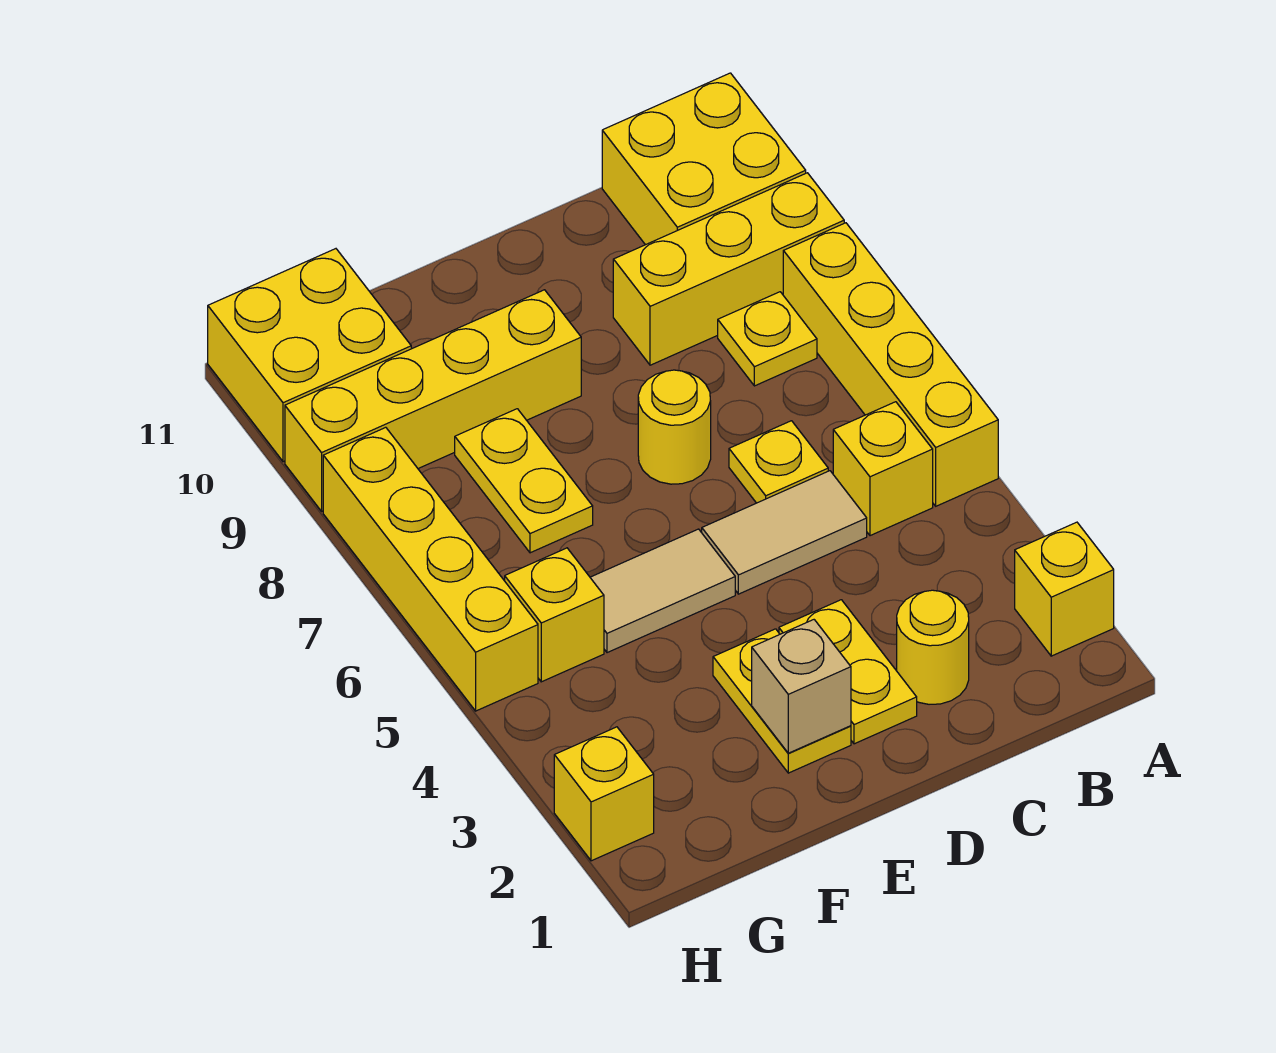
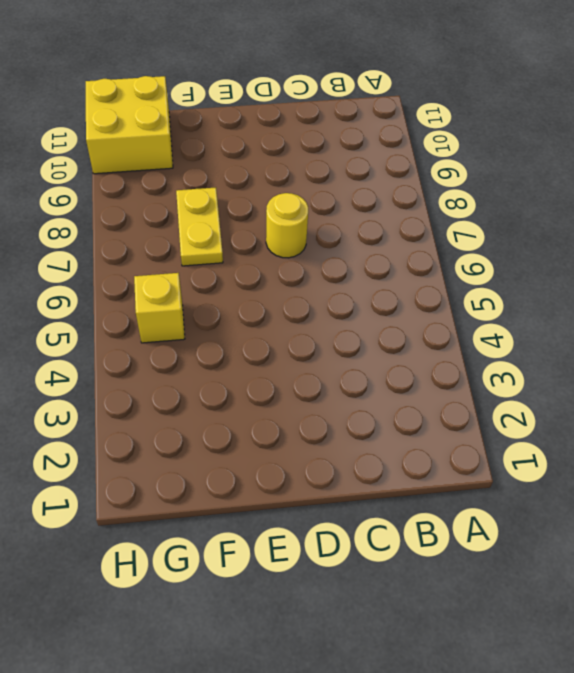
none -> yellow brick A2 level 1
none -> yellow brick A5:A8 level 1
none -> yellow brick A9:C9 level 1

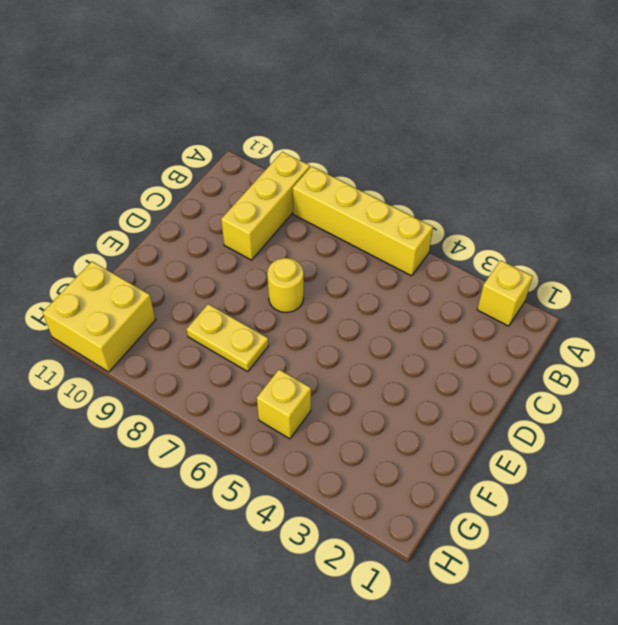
none -> yellow brick A10:B11 level 1
none -> yellow brick B5 level 1
none -> yellow plate B8 level 1

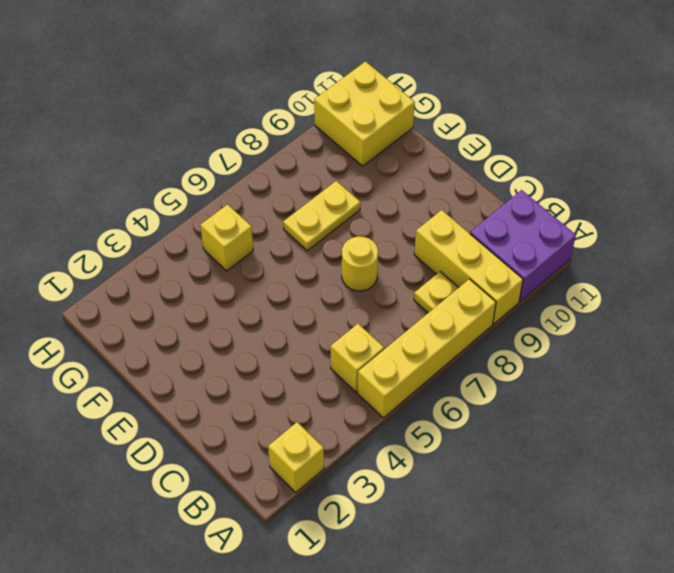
purple brick A10:B11 level 1 -> yellow brick A10:B11 level 1
none -> yellow round brick C2 level 1
none -> tan tile C5:D5 level 1
none -> yellow plate C6 level 1

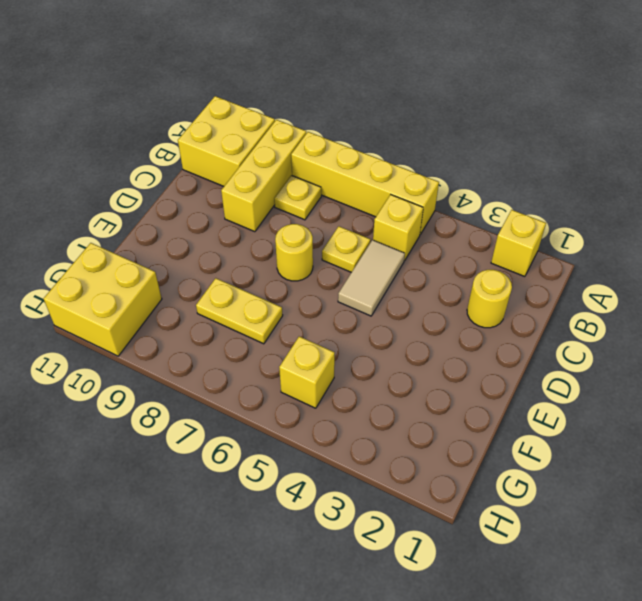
none -> yellow plate D2:D3 level 1
none -> yellow plate E2:E3 level 1
none -> tan tile E5:F5 level 1

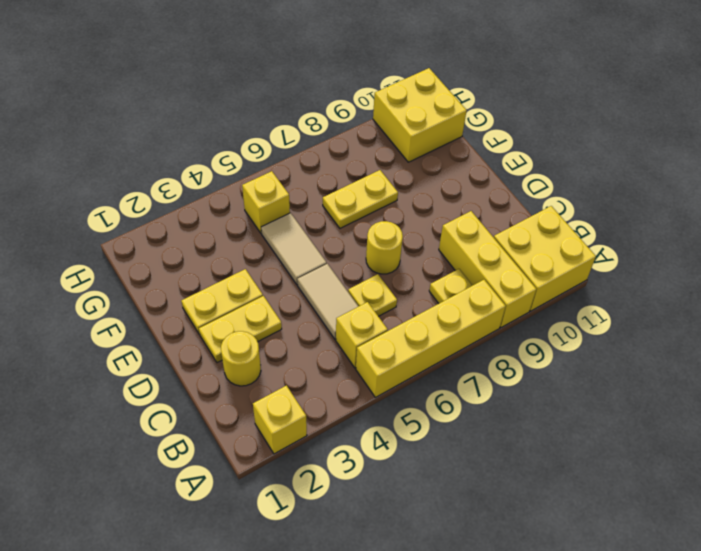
none -> yellow brick E9:H9 level 1
none -> yellow brick H2 level 1
none -> yellow brick H5:H8 level 1

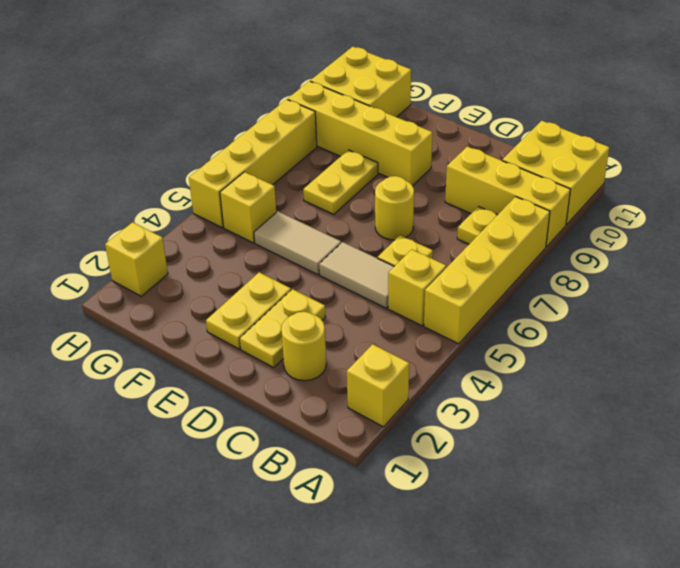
none -> tan brick E2 level 2

